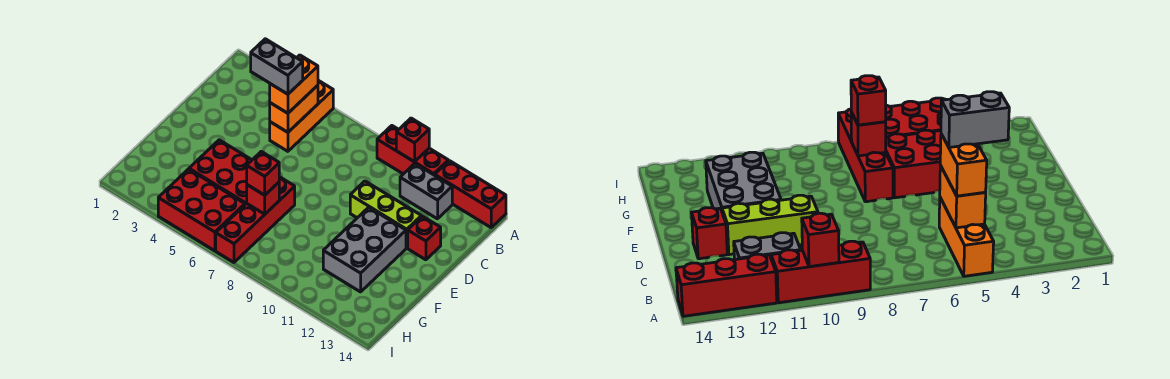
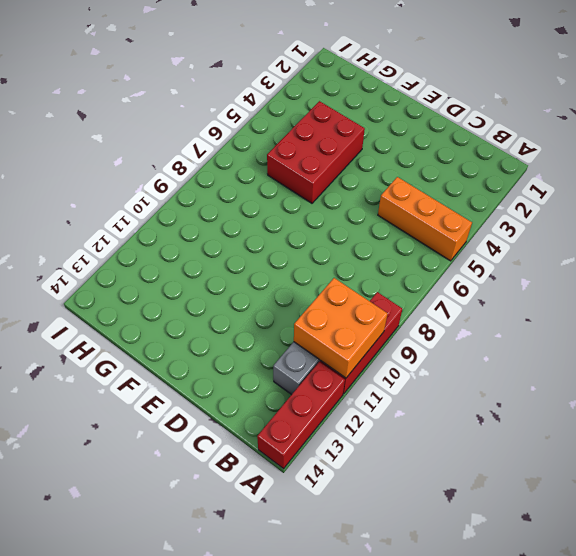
orange brick A10:B11 level 2 -> red brick A10 level 2
none -> lime brick D10:D12 level 1
none -> red brick D13 level 1
none -> grey brick E11:G12 level 1

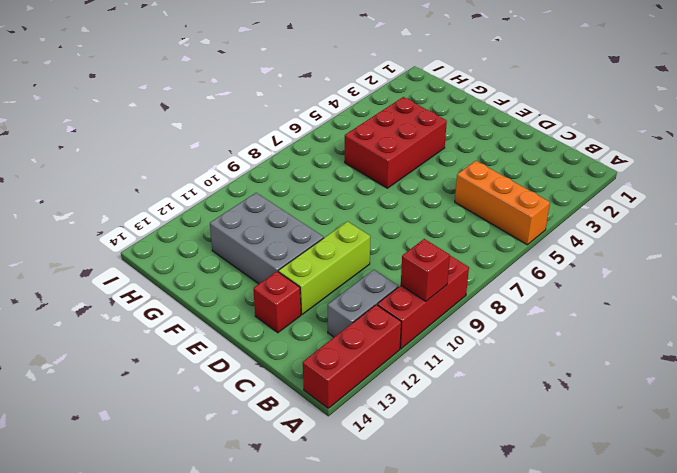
none -> red brick F7:I7 level 1
none -> red brick H4:I6 level 1
none -> orange brick B5:C5 level 2

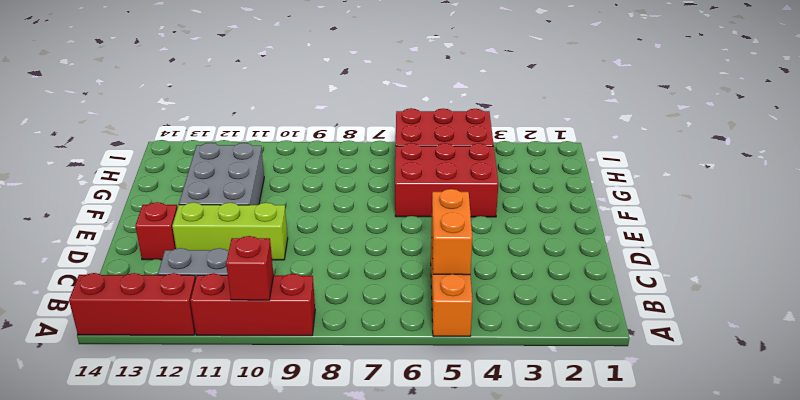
none -> red brick F7:I7 level 1
none -> red brick G7 level 2
none -> orange brick B5:C5 level 3

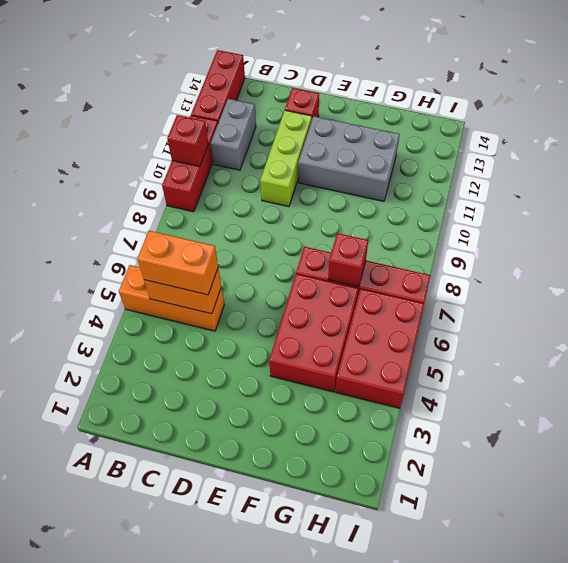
none -> red brick G7 level 3
none -> grey brick C4:C5 level 4

